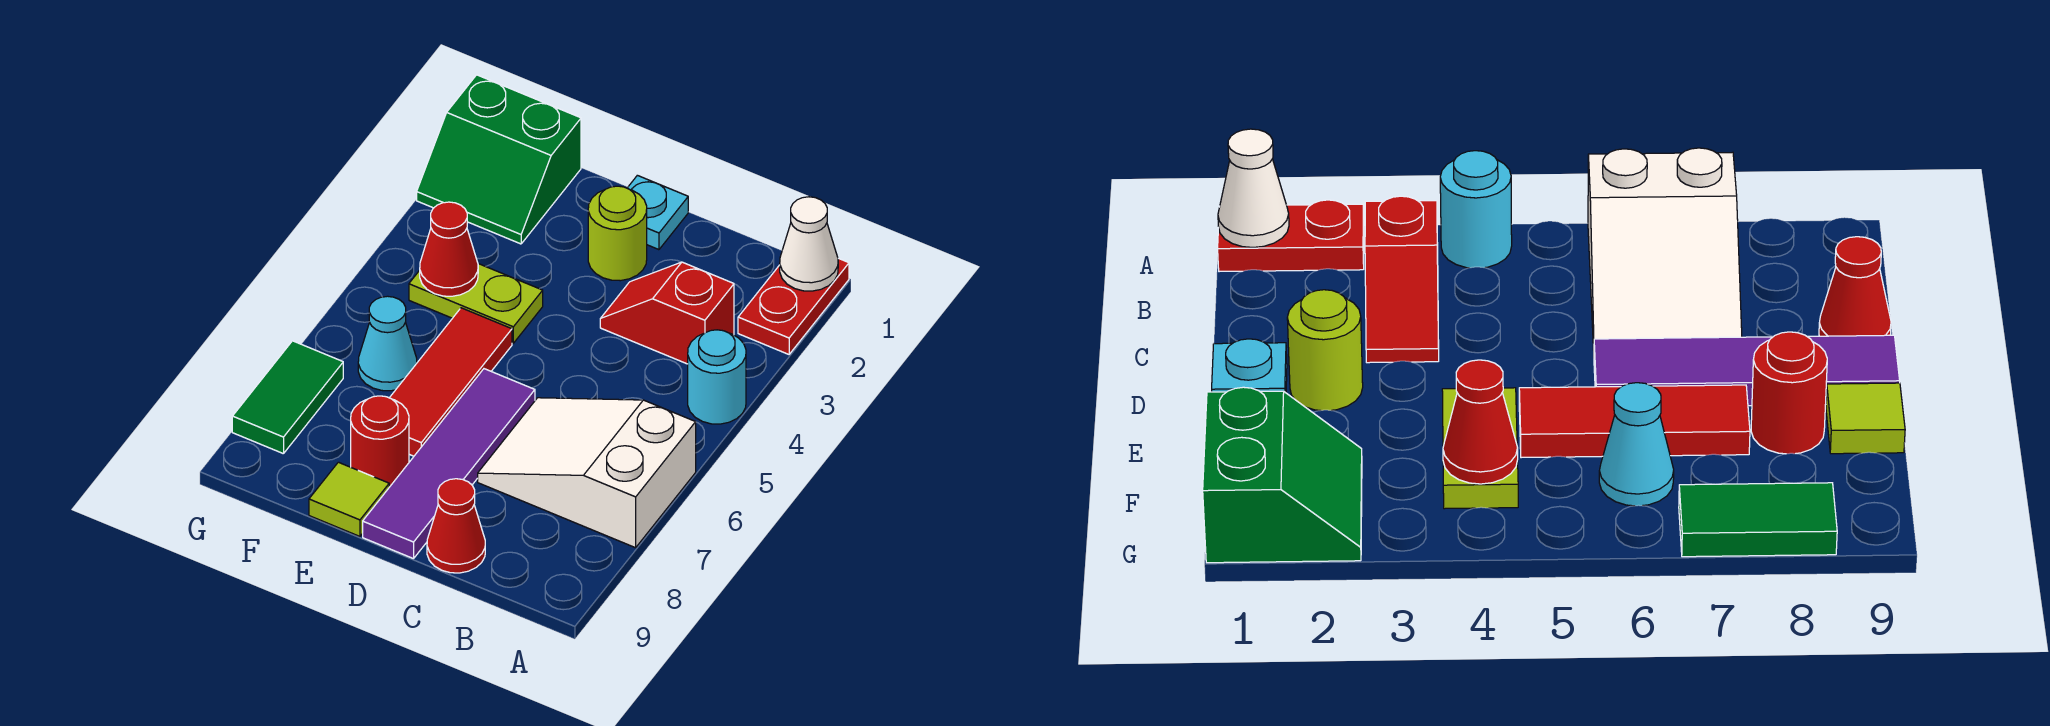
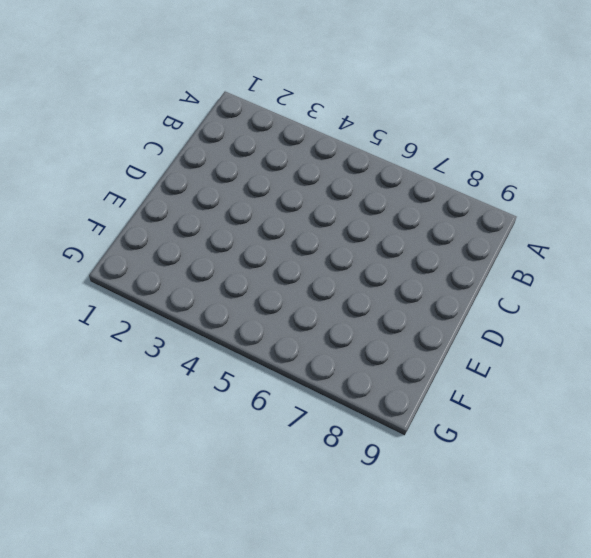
none -> red plate A1:A2 level 1
none -> cyan round brick A4 level 1
none -> white slope A6:C7 level 1 top A

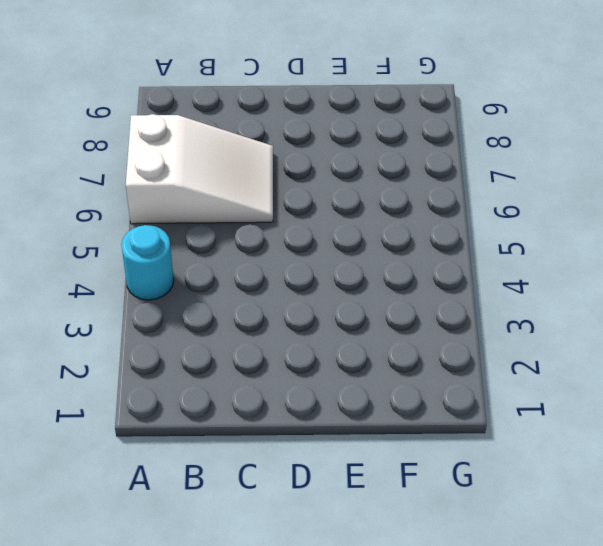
none -> red plate A1:A2 level 1
none -> red slope B3:C3 level 1 top B
none -> red cone C9 level 1

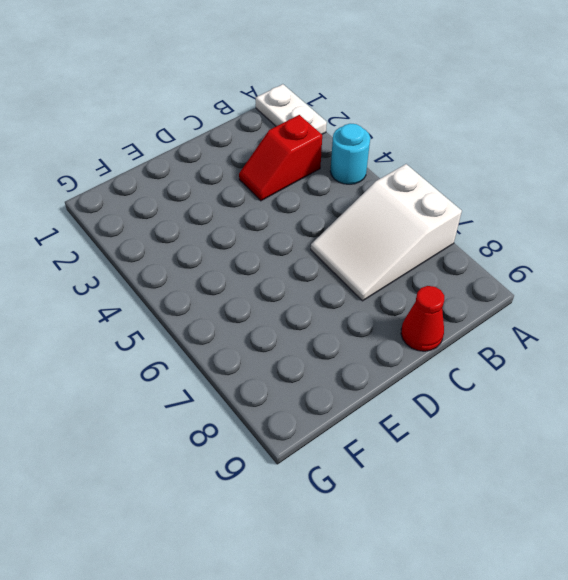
white plate A1:A2 level 1 -> red plate A1:A2 level 1
none -> cyan plate D1 level 1
none -> lime round brick D2 level 1
none -> purple tile D6:D9 level 1

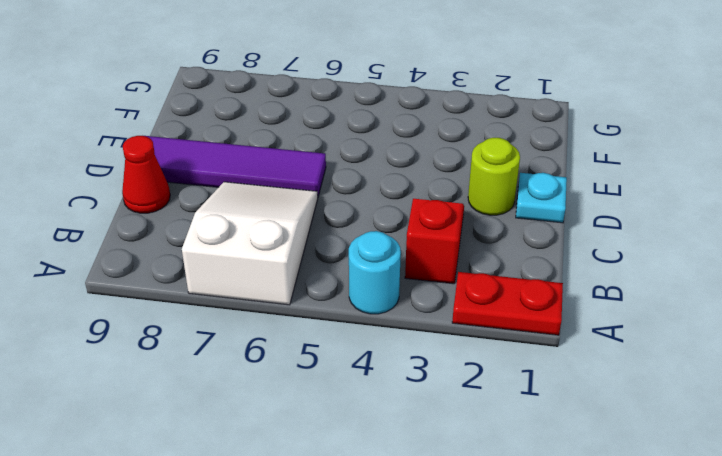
none -> lime plate E4:F4 level 1
none -> red tile E5:E7 level 1
none -> red round brick E8 level 1

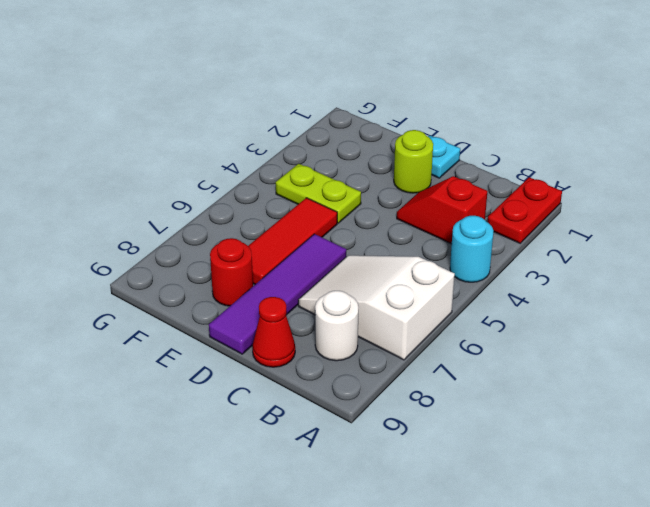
white round brick B8 level 1 -> none
none -> lime tile E9 level 1
none -> green slope F1:G2 level 1 top 1
none -> cyan cone F6 level 1

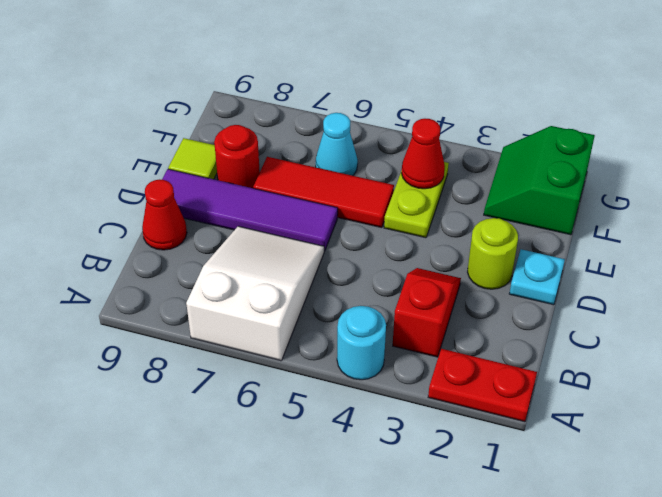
none -> green tile G7:G8 level 1
none -> white cone A1 level 2

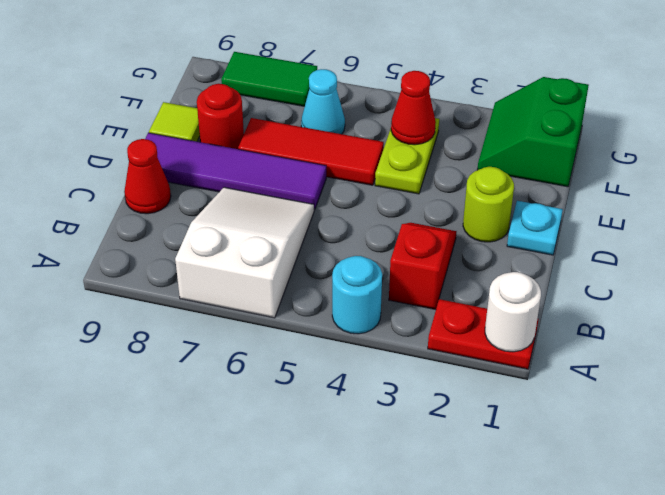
white round brick A1 level 2 -> white cone A1 level 2

